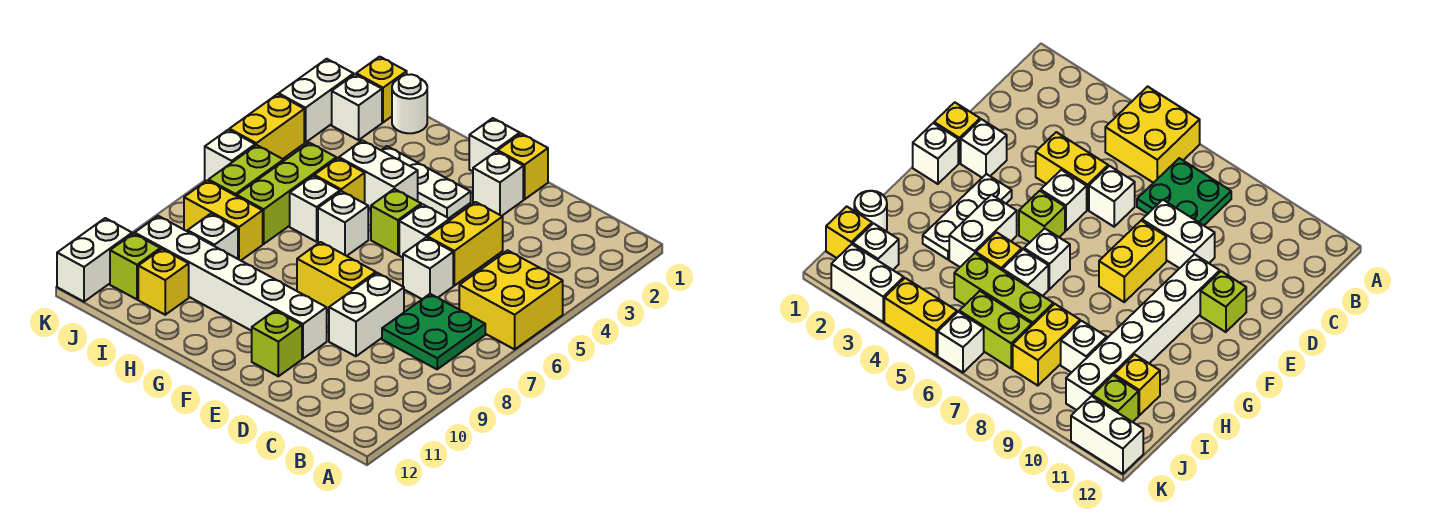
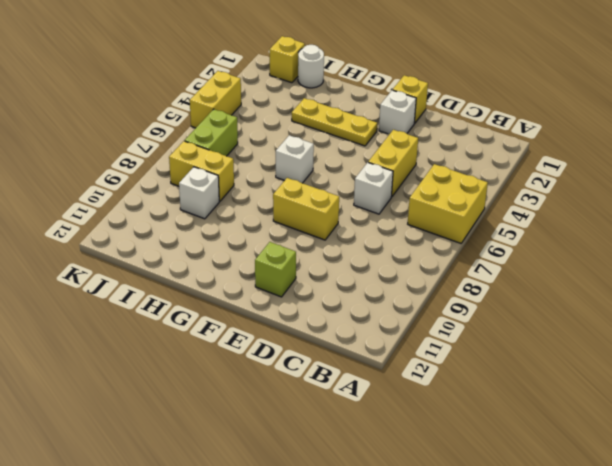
yellow plate F3:H3 level 1 -> white plate F3:H3 level 1
none -> green plate B7:C8 level 1
none -> white brick D8:D9 level 1
none -> white brick E5 level 1
none -> white brick E10:J10 level 1

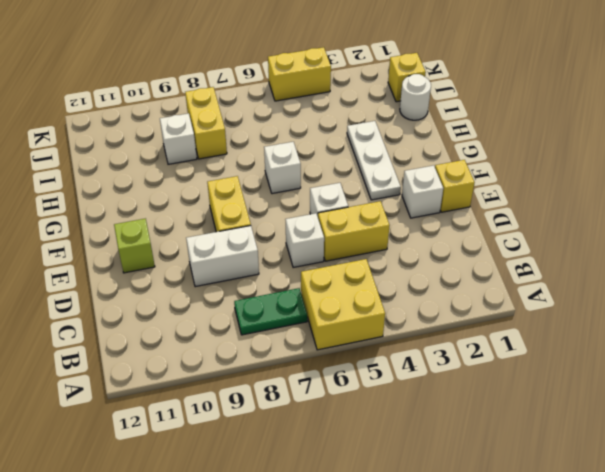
green plate B7:B8 level 1 -> green plate B7:C8 level 1
none -> white brick E10:J10 level 1
none -> white brick F1 level 1
none -> lime brick F5 level 1
none -> white brick G4:H4 level 1

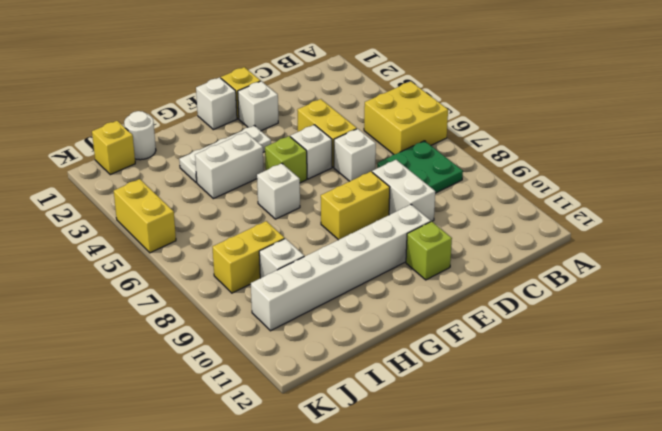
none -> yellow brick H5 level 1
none -> white brick H6 level 1
none -> lime brick I5:I7 level 1
none -> yellow brick I11 level 1

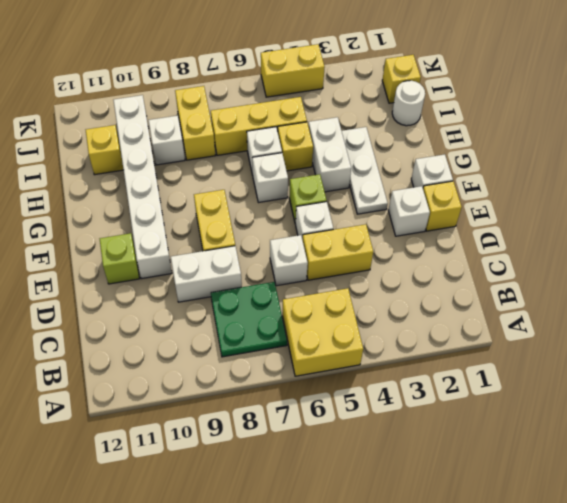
yellow brick I5:I7 level 1 -> lime brick I5:I7 level 1
none -> white brick J2 level 1
none -> lime brick J6:J7 level 1
none -> lime brick J11 level 1
none -> white brick K2:K3 level 1

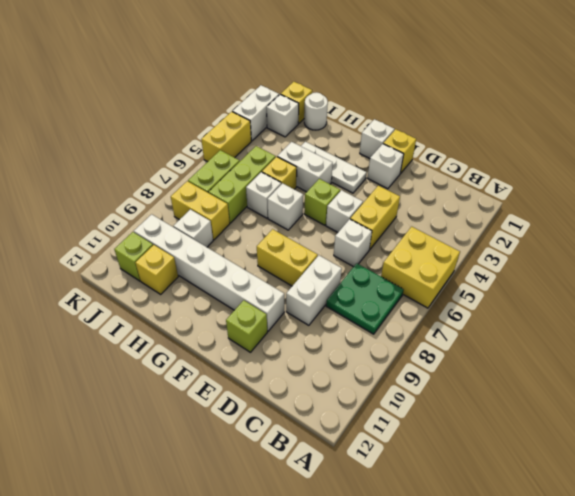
none -> white brick K6 level 1
none -> white brick K11:K12 level 1

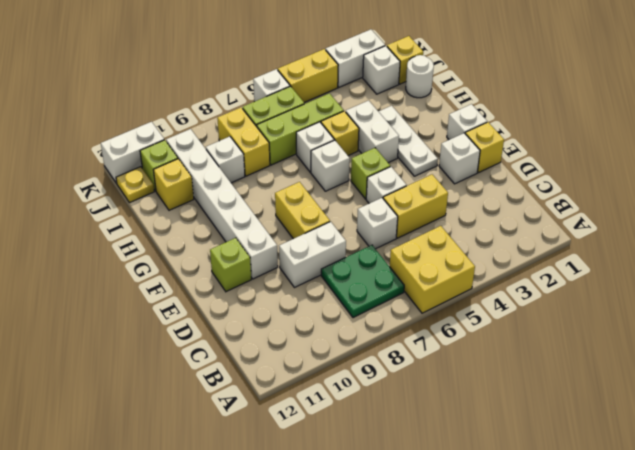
yellow plate J12 level 1 -> none

